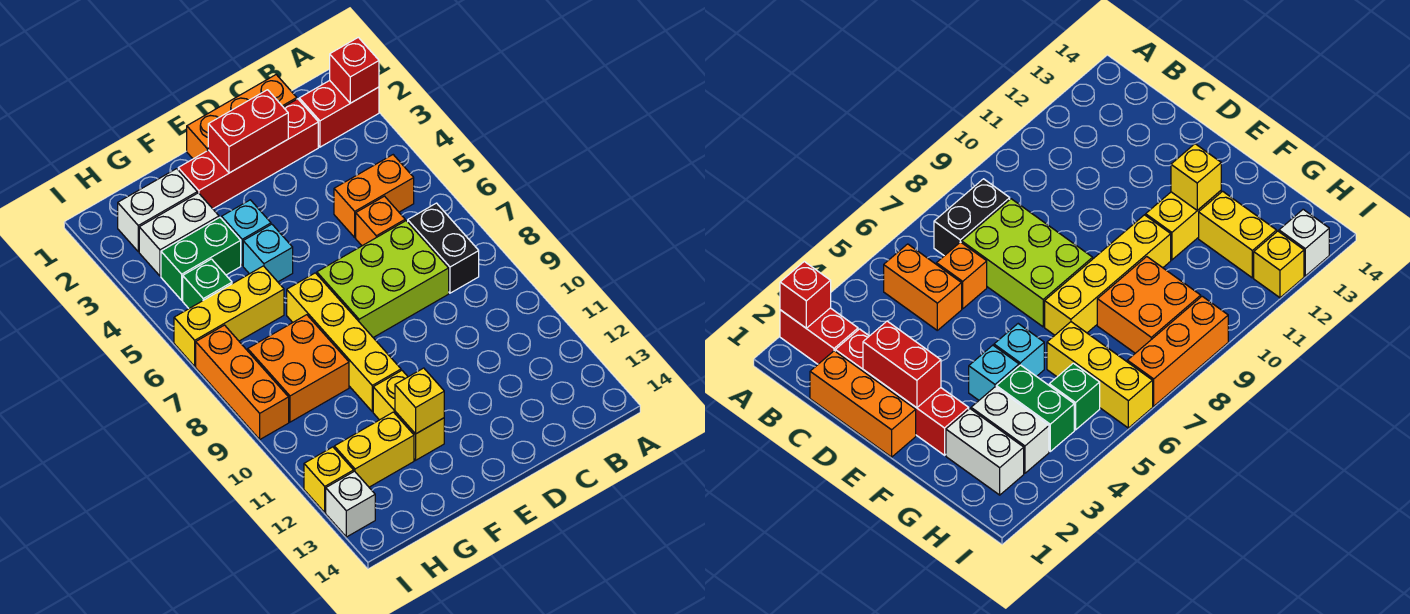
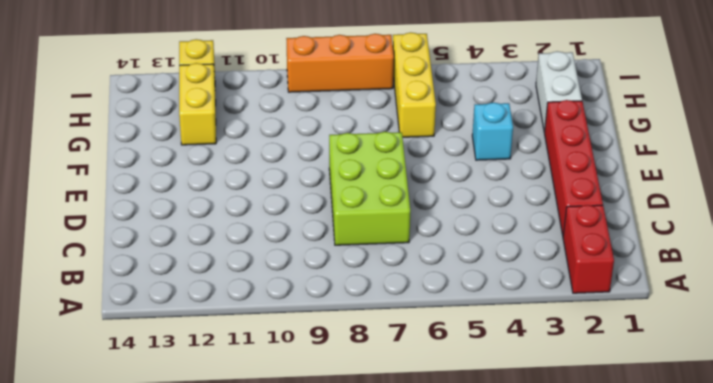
none -> orange brick B5:C5 level 1
none -> black brick B7:B8 level 1
none -> orange brick C1:E1 level 1

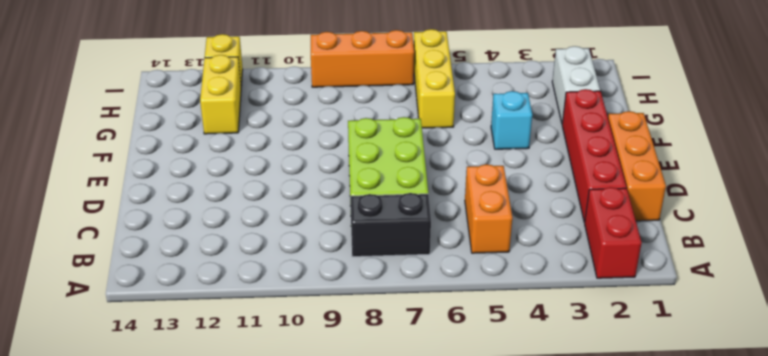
none -> orange brick C6 level 1
none -> cyan brick F5 level 1
none -> yellow brick F7:F10 level 1

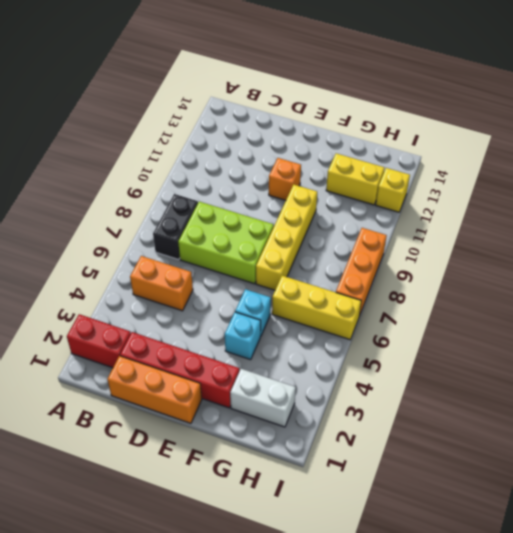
orange brick E11 level 1 -> orange brick C6 level 1
none -> yellow brick F11:F12 level 1
none -> white brick G3:H3 level 1
none -> green brick G4:H4 level 1

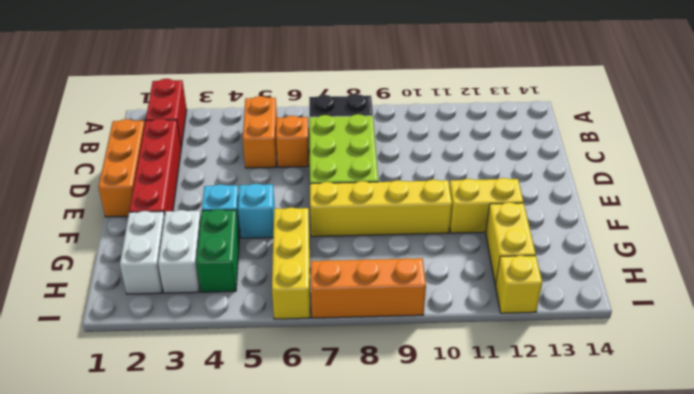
none -> orange brick G8:H9 level 1
none -> green brick H5 level 1
none -> white brick I13 level 1

